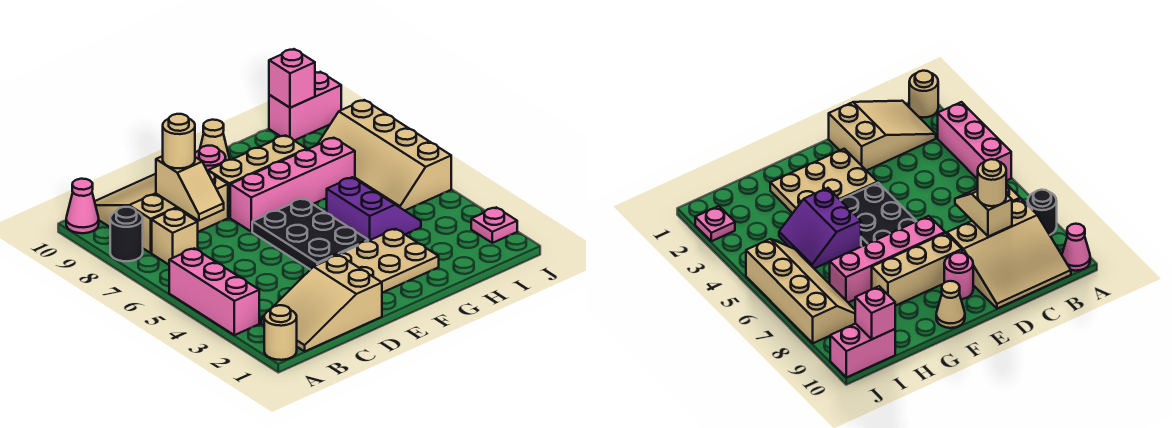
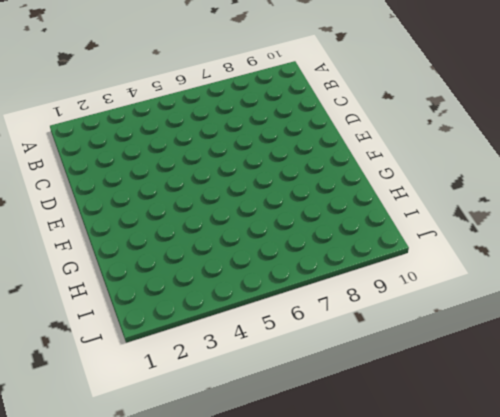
none -> tan round brick A1 level 1
none -> pink brick A3:A5 level 1
none -> black round brick A8 level 1

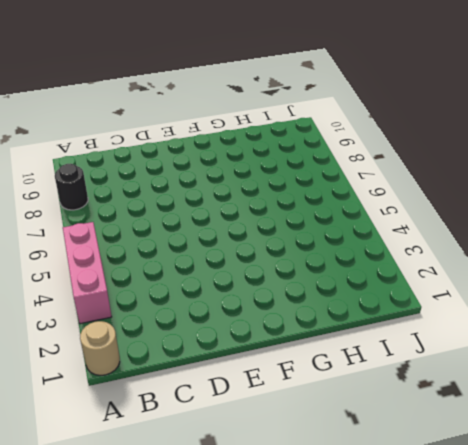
none -> pink cone A10 level 1
none -> tan slope B1:D2 level 1 top D
none -> tan brick B7 level 1

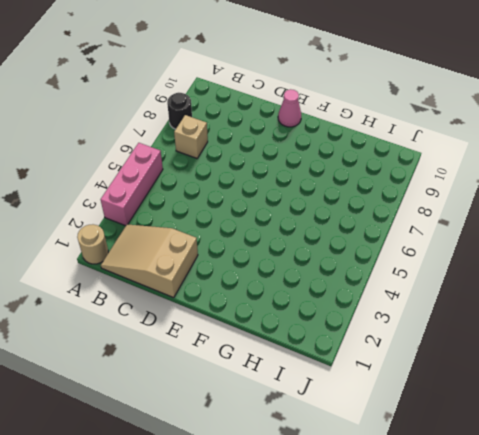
pink cone E10 level 1 -> pink cone A10 level 1
none -> tan slope B8:D10 level 1 top 8
none -> tan plate E2:G3 level 1
none -> black plate E4:F6 level 1

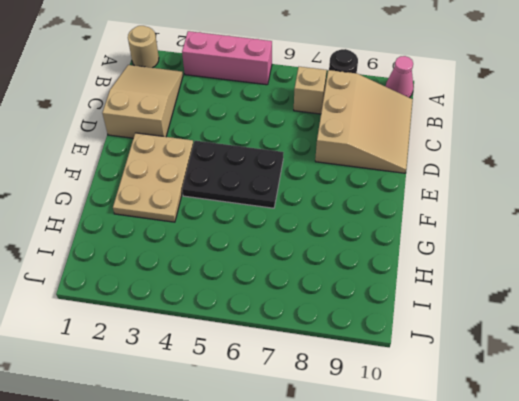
none -> pink brick E7:H7 level 1
none -> tan brick E8:G8 level 1
none -> pink round brick E9 level 1

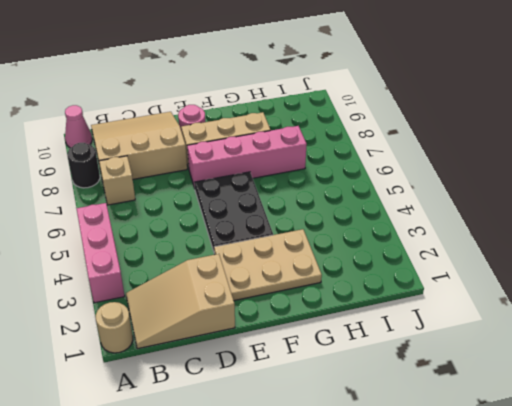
none -> tan cone F10 level 1
none -> purple slope G4:H5 level 1 top G
none -> tan slope I5:J8 level 1 top J

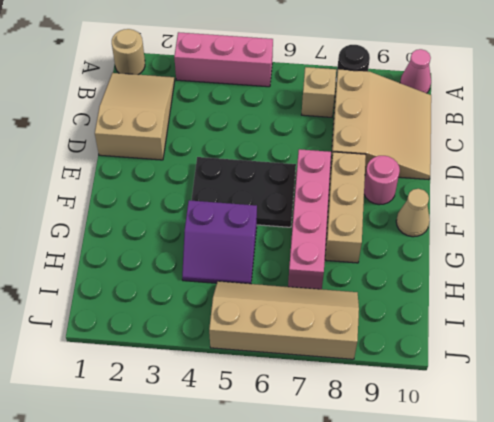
none -> tan plate E2:G3 level 1
none -> pink brick I10:J10 level 1
none -> pink plate J2 level 1

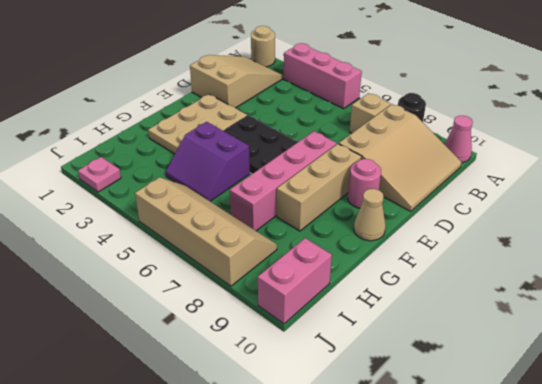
none -> tan slope C7:C8 level 2 top 8
none -> pink brick I10 level 2
none -> tan round brick C8 level 3

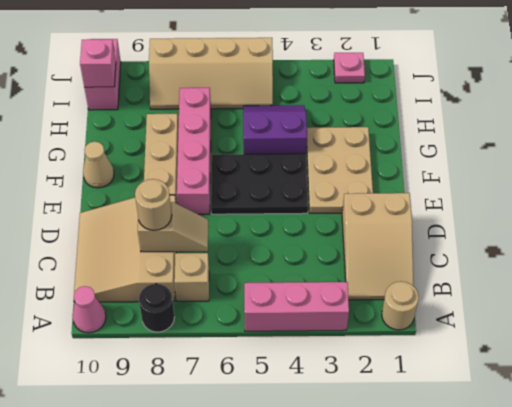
none -> pink round brick E9 level 1

